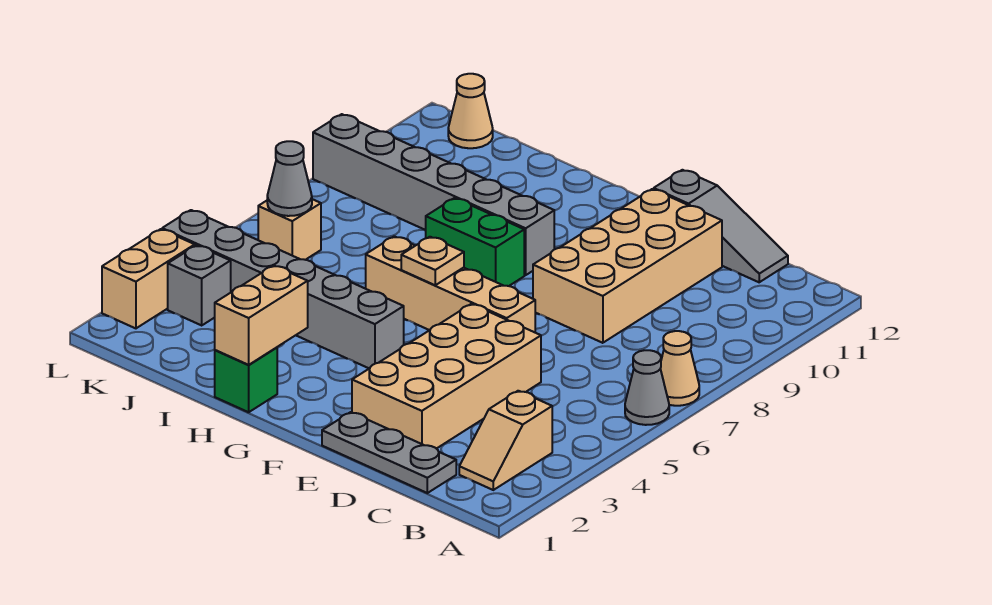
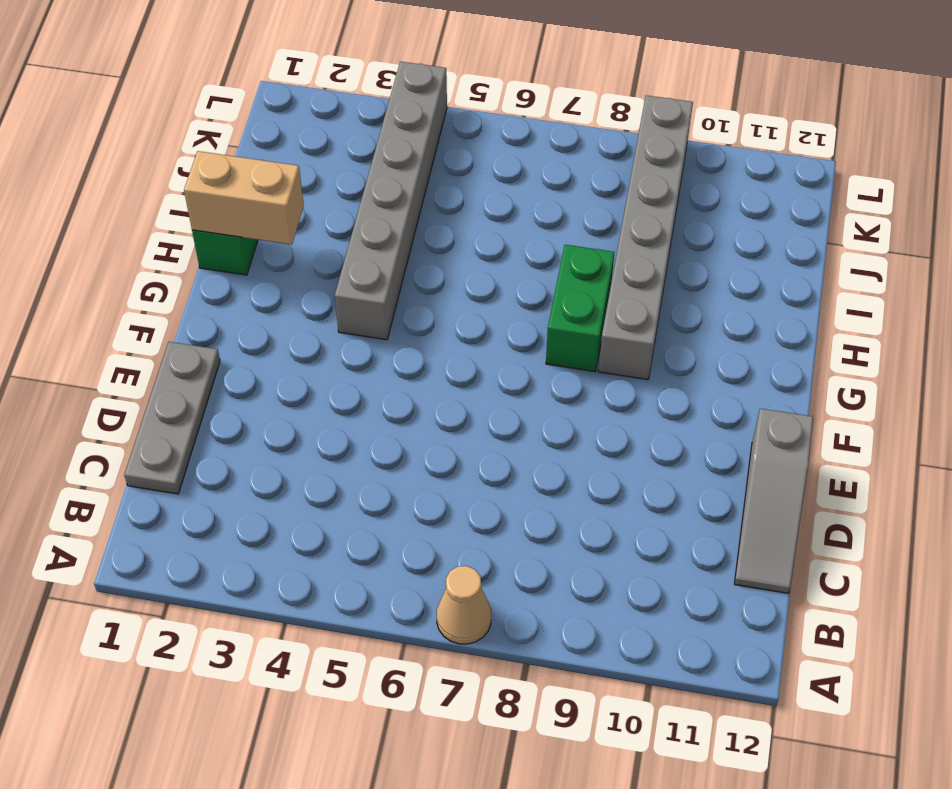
none -> grey cone A6 level 1
none -> tan slope B2:B3 level 1 top 3
none -> tan brick D2:E5 level 1

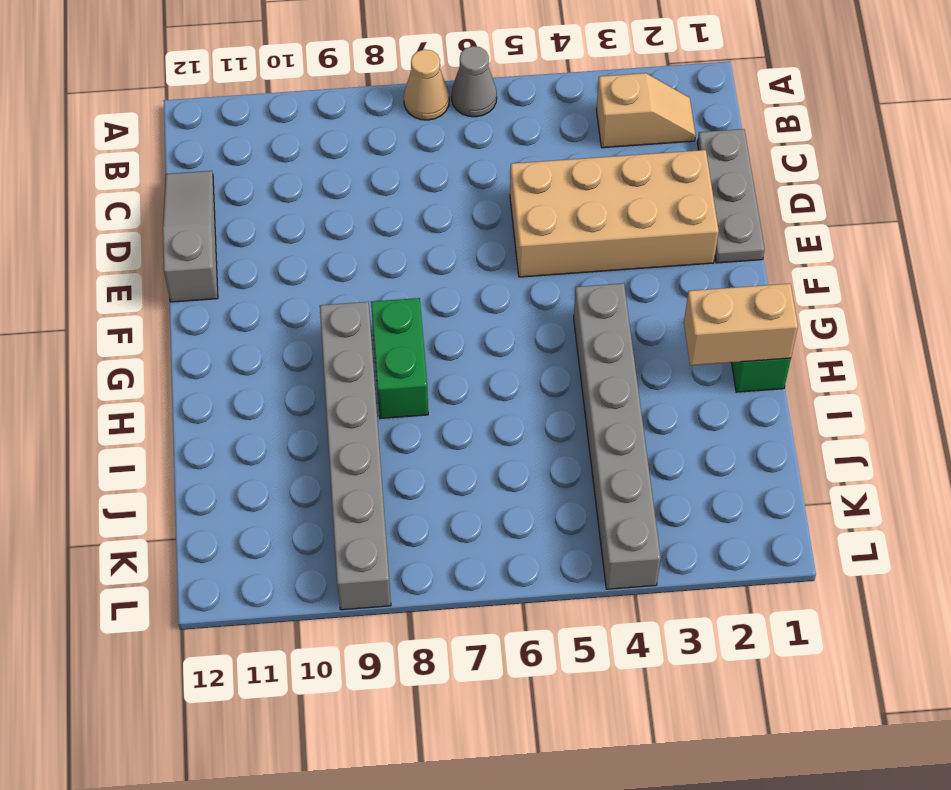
none -> tan brick D8:E11 level 1
none -> tan brick E6:H6 level 1
none -> grey brick K3 level 1

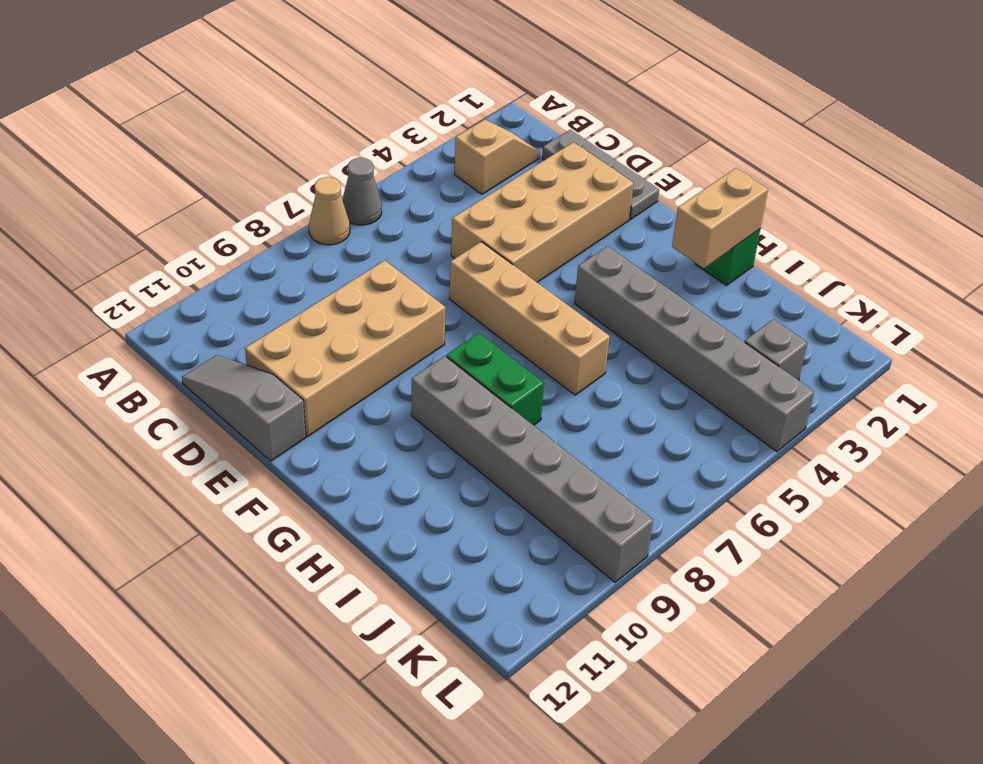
none -> tan brick K6 level 1
none -> tan cone K12 level 1
none -> tan brick L2:L3 level 1

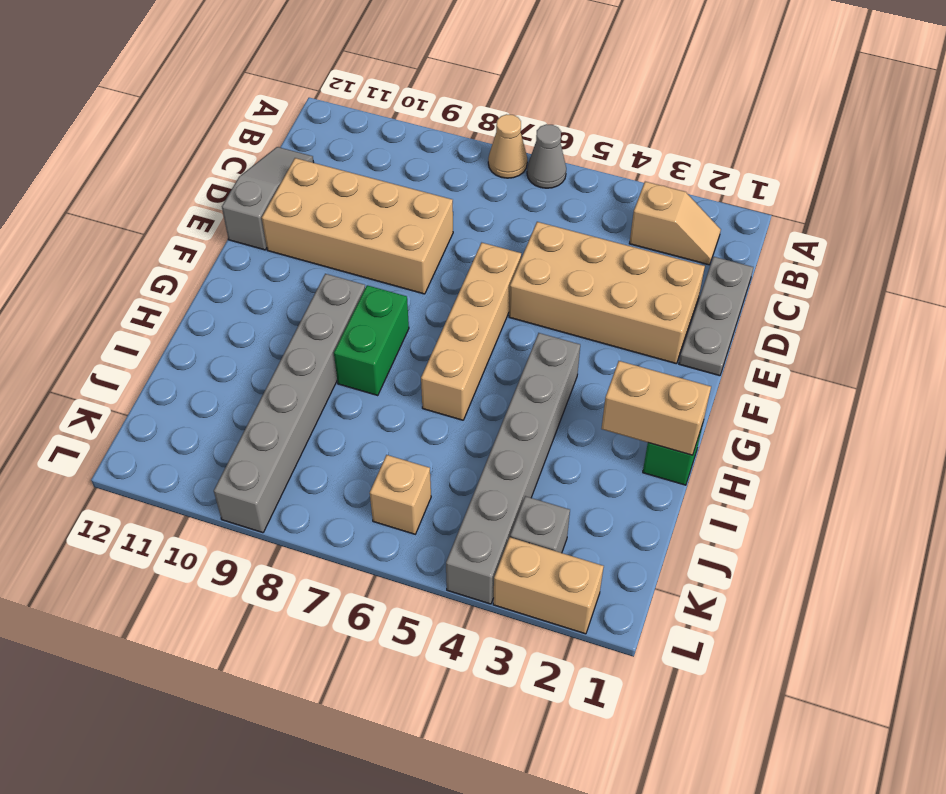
none -> tan cone K12 level 1
none -> tan plate G6 level 2
none -> grey cone K6 level 2

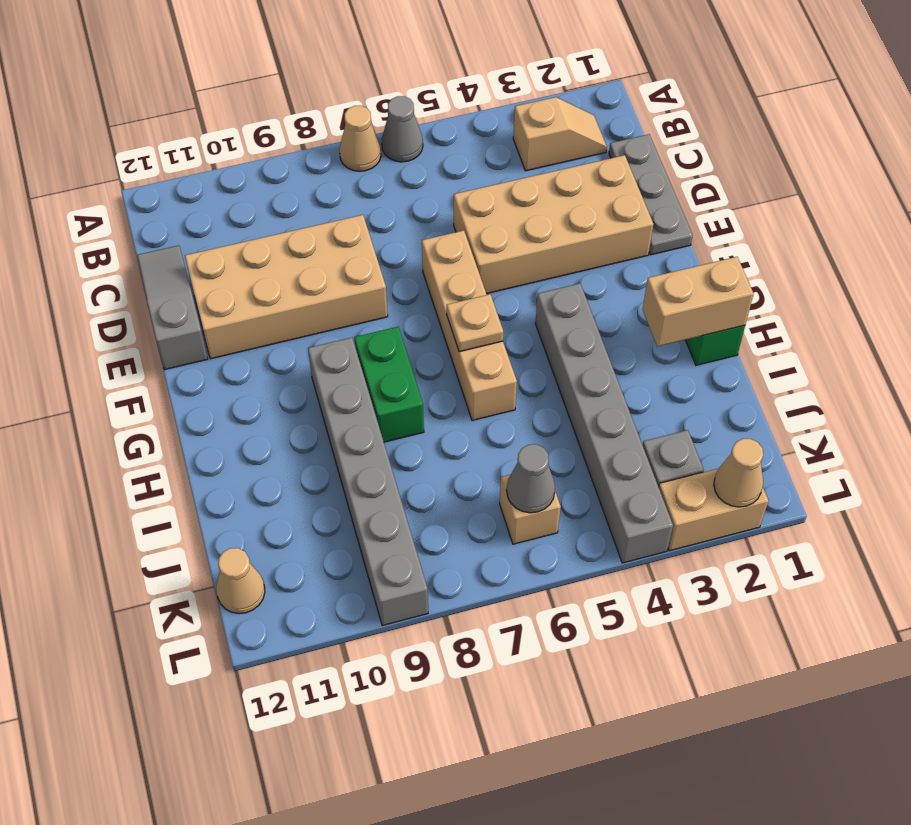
tan cone L2 level 2 -> none

